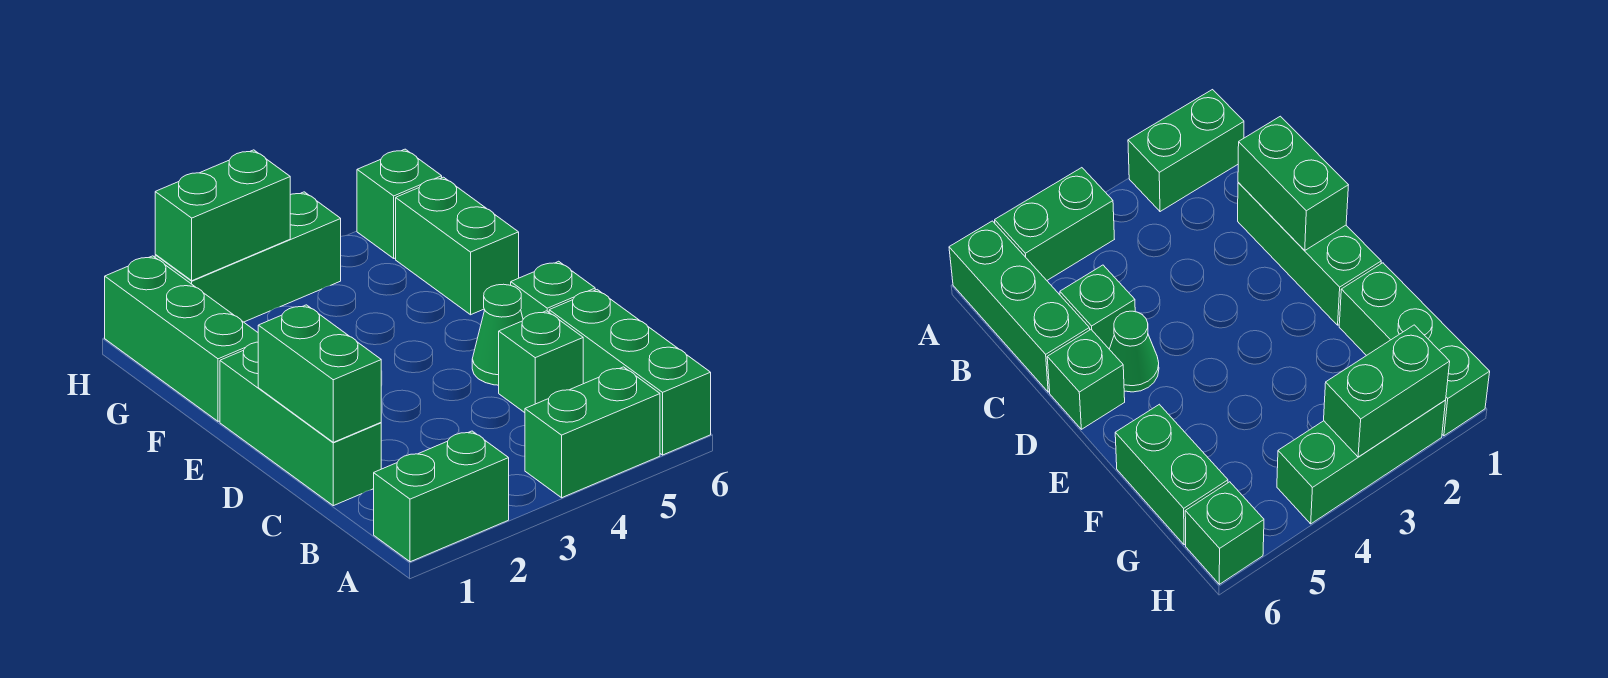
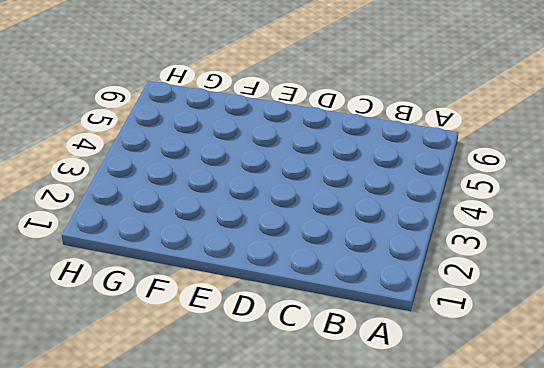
none -> green brick A1:A2 level 1
none -> green brick A4:A5 level 1
none -> green brick A6:C6 level 1

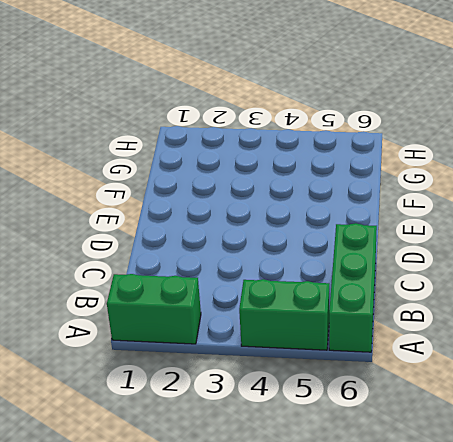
none -> green brick C1:E1 level 1
none -> green brick C5 level 1
none -> green cone D5 level 1

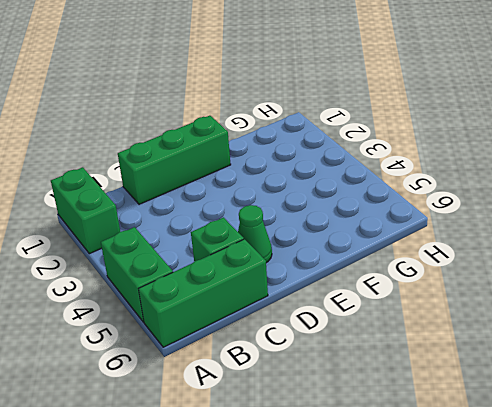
none -> green brick D6 level 1
none -> green brick F1:H1 level 1
none -> green brick F6:G6 level 1

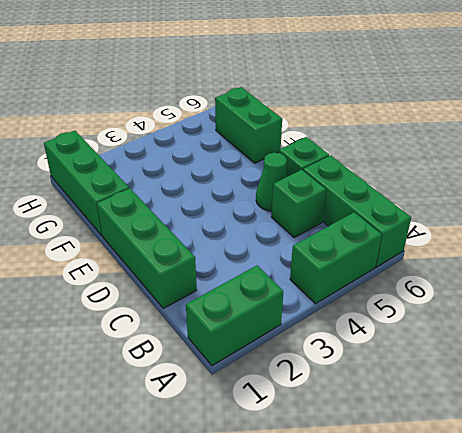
none -> green brick H2:H4 level 1
none -> green brick H6 level 1
none -> green brick C1:D1 level 2

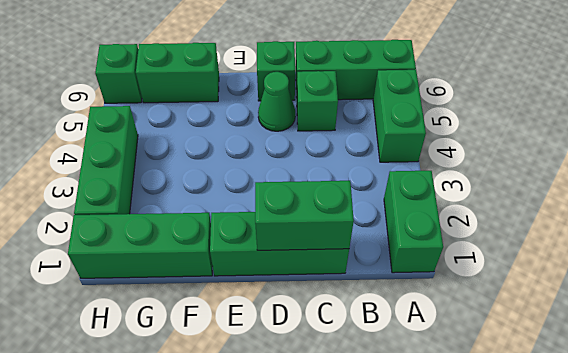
none -> green brick H2:H3 level 2

